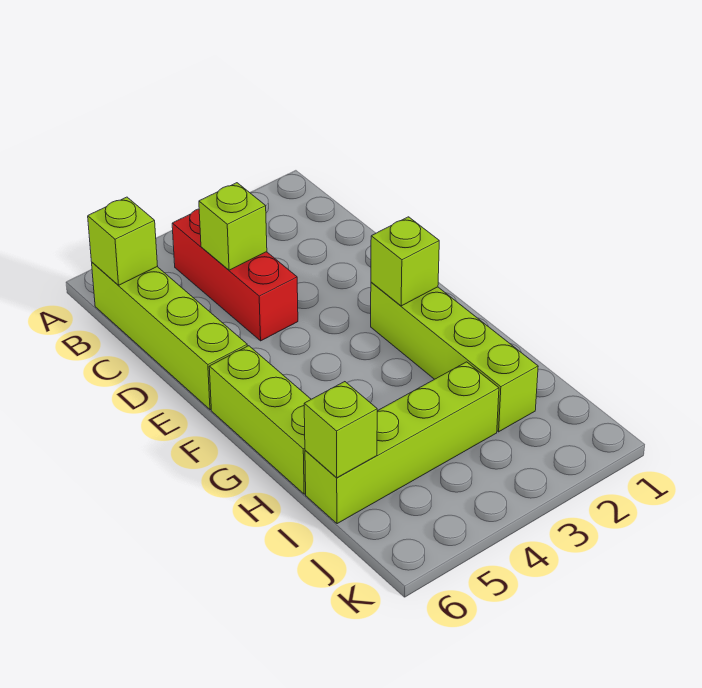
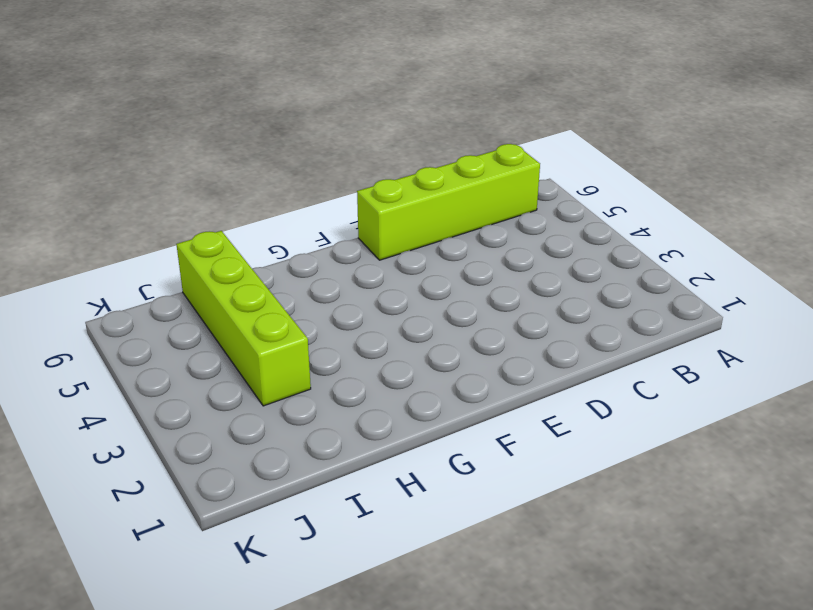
none -> red brick B4:D4 level 1
none -> lime brick F2:I2 level 1

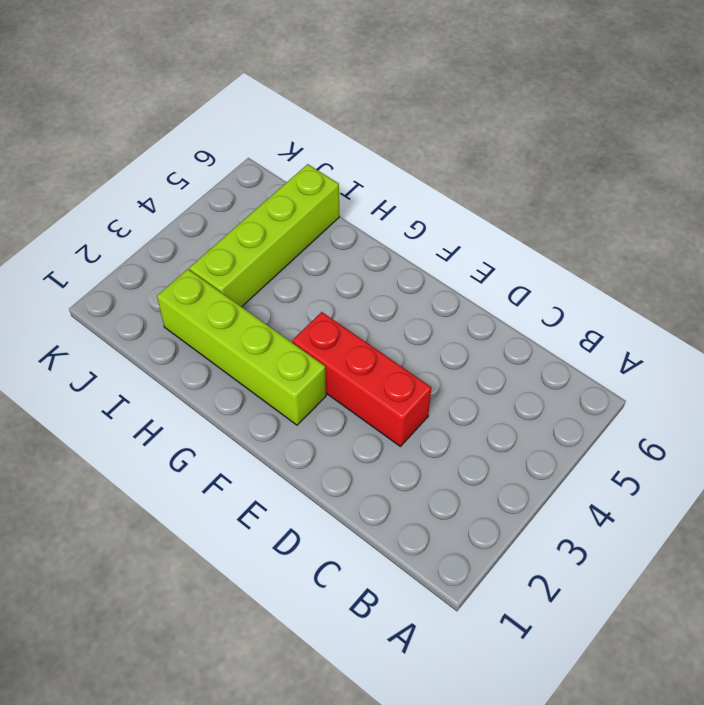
red brick D3:F3 level 1 -> red brick B4:D4 level 1
none -> lime brick B6:E6 level 1
none -> lime brick F6:H6 level 1

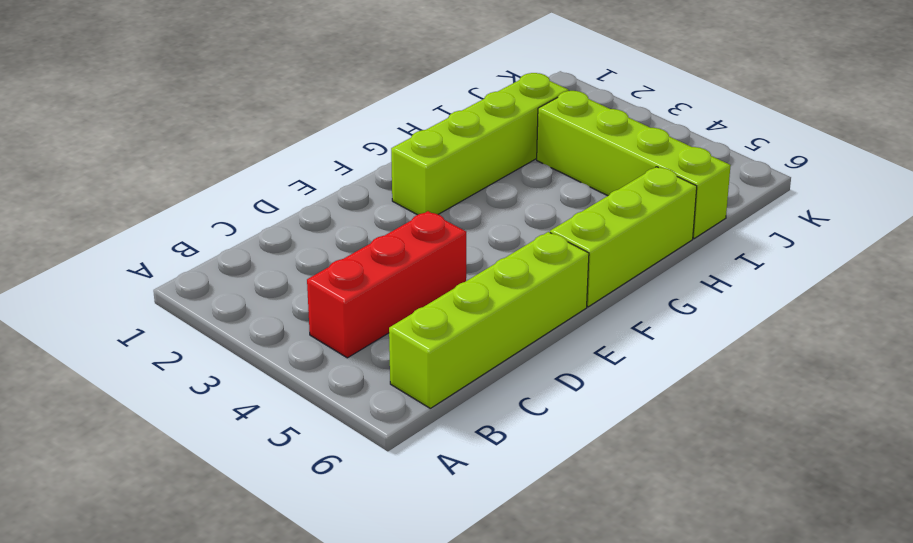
none -> lime brick B6 level 2
none -> lime brick C4 level 2

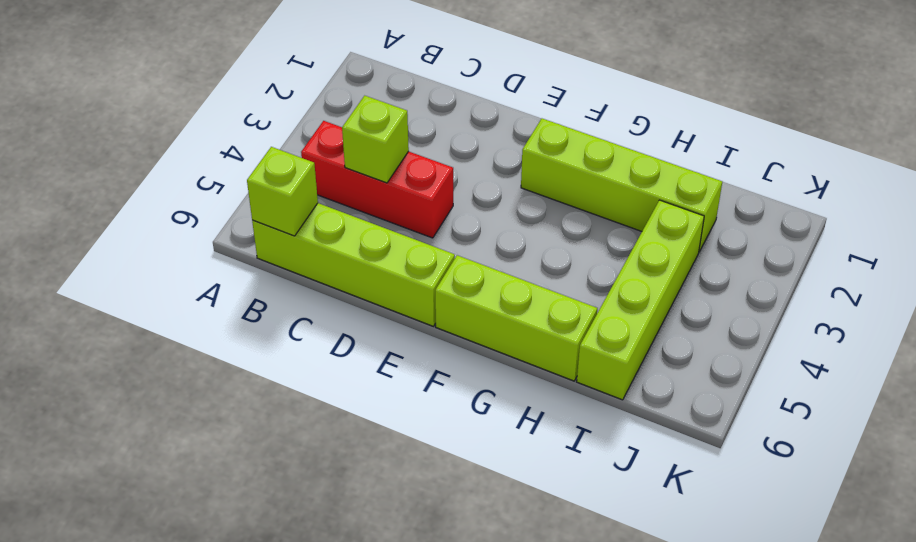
none -> lime brick F2 level 2
none -> lime brick I6 level 2

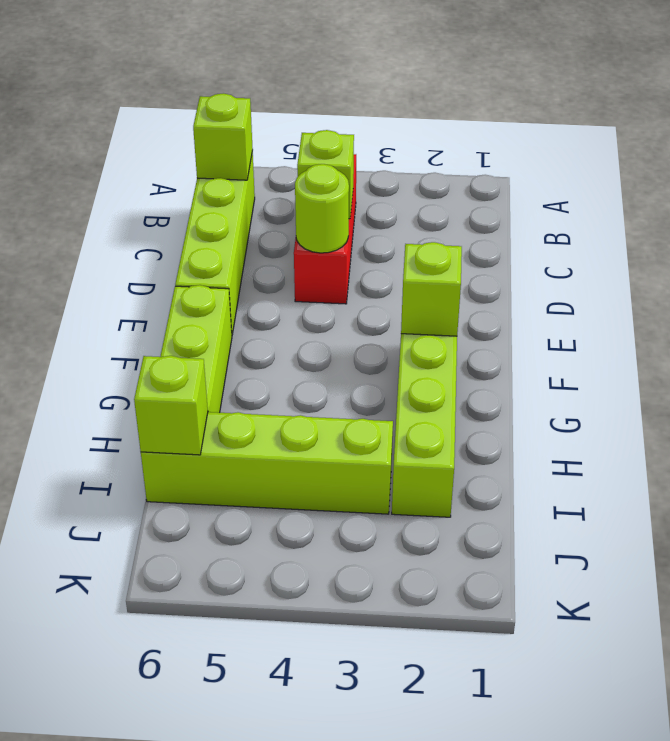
lime round brick D4 level 2 -> none

